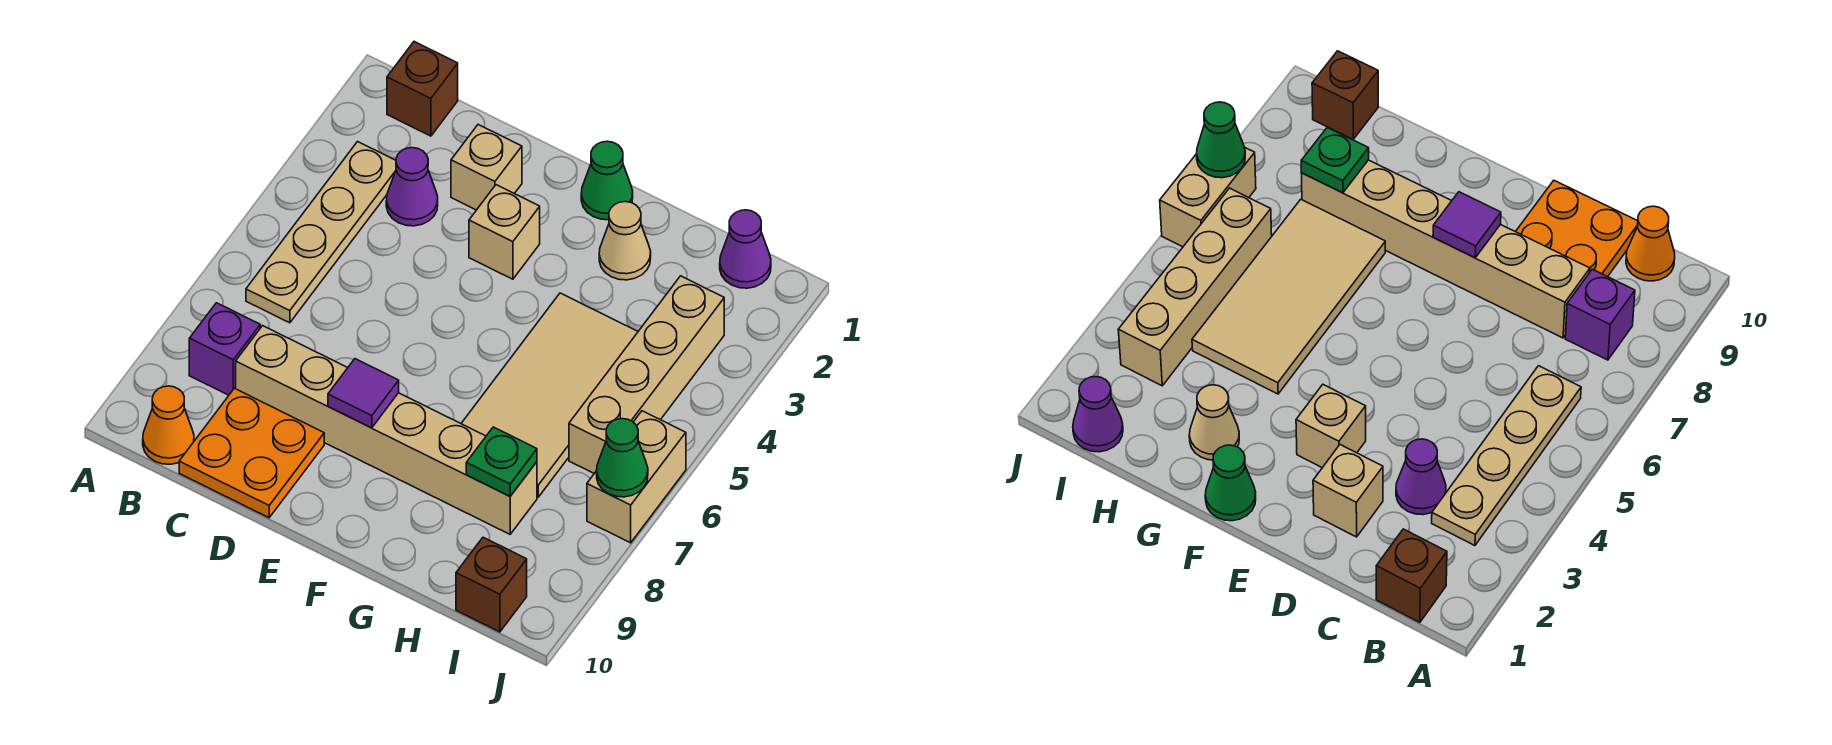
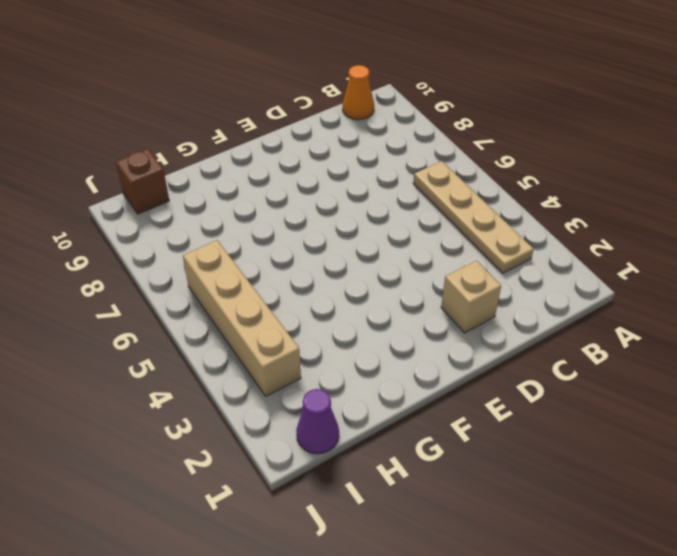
none -> brown brick B1 level 1
none -> purple brick B8 level 1
none -> purple cone C3 level 1

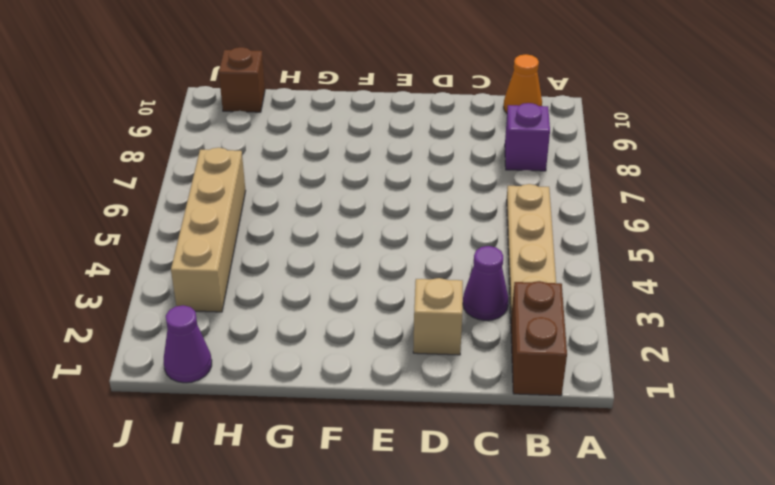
brown brick B1:B2 level 1 -> brown brick B1 level 1
none -> tan brick C8:H8 level 1
none -> orange plate C9:D10 level 1
none -> tan brick E3 level 1

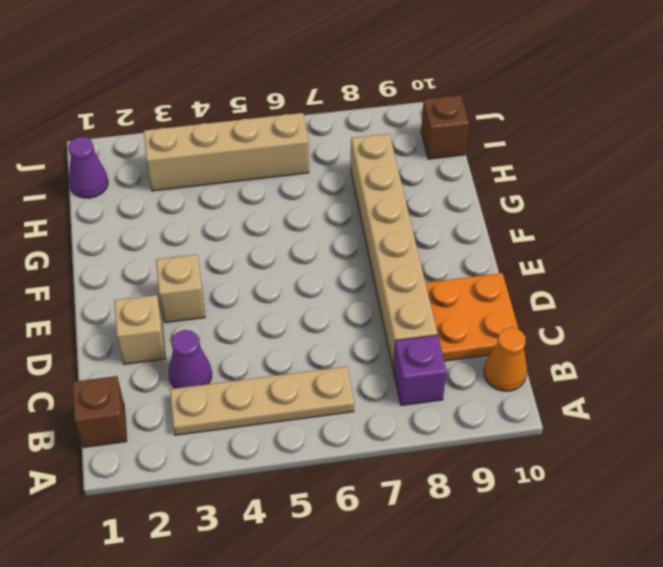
none -> green cone F1 level 1
none -> tan cone G2 level 1
none -> tan tile G4:H7 level 1

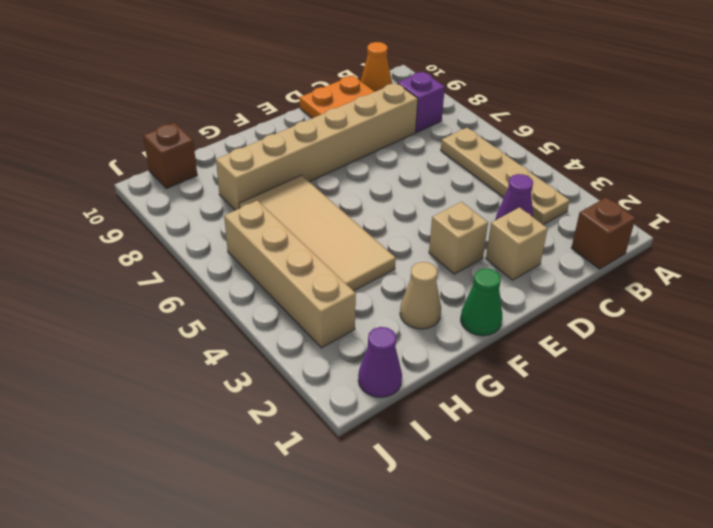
none -> tan brick J6:J7 level 1
none -> purple tile E8 level 2
none -> green plate H8 level 2

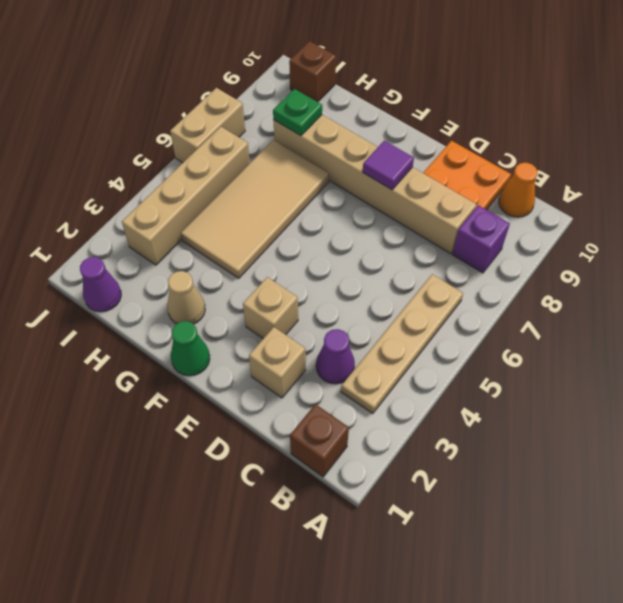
none -> green cone J7 level 2

